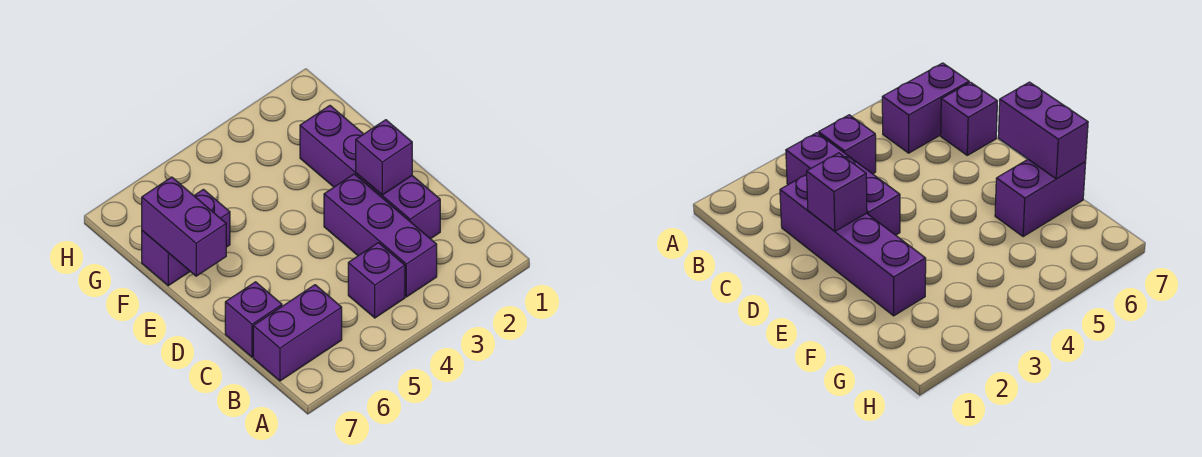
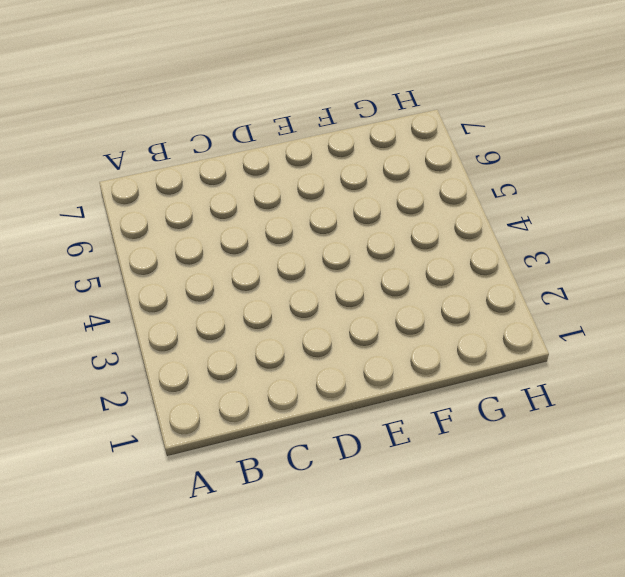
none -> purple brick B3:D3 level 1
none -> purple brick B4 level 1

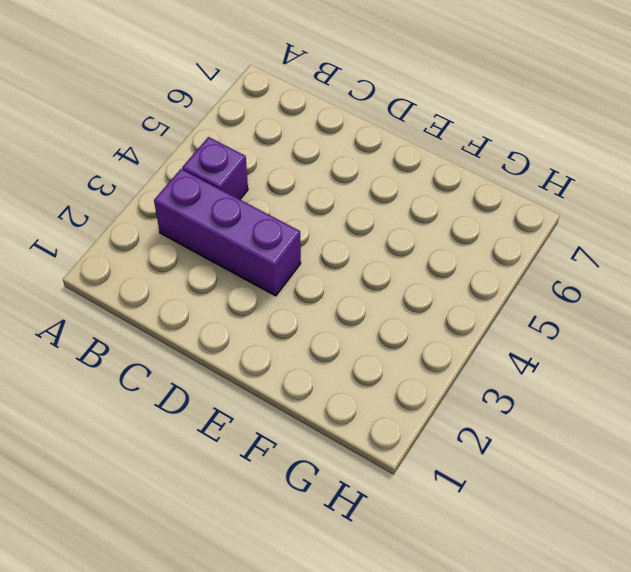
none -> purple brick B6:B7 level 1
none -> purple brick C2:F2 level 1

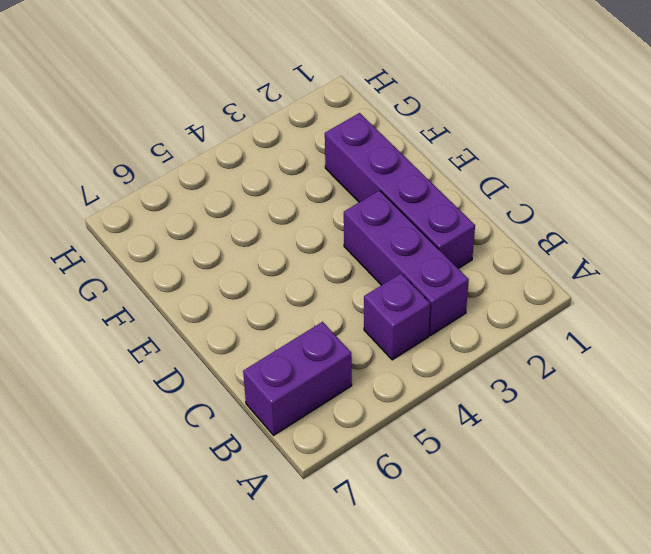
none -> purple brick C7 level 1
none -> purple brick F6:F7 level 1

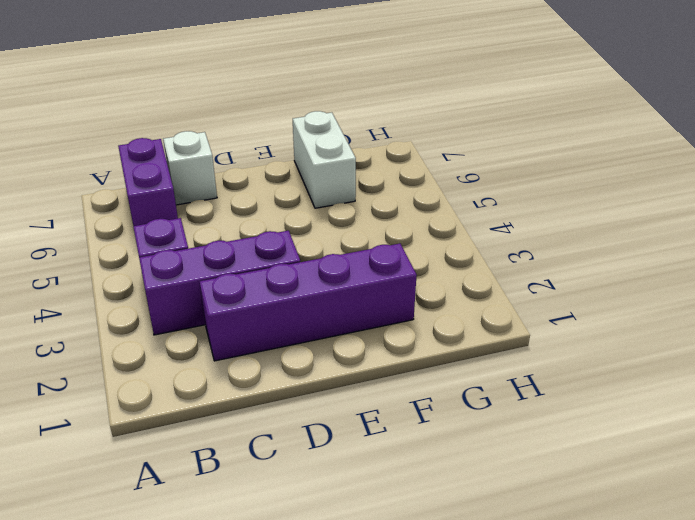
white brick C7 level 1 -> purple brick C7 level 1
white brick F6:F7 level 1 -> purple brick F6:F7 level 1
none -> purple brick D2 level 2
none -> purple brick E7:F7 level 2

